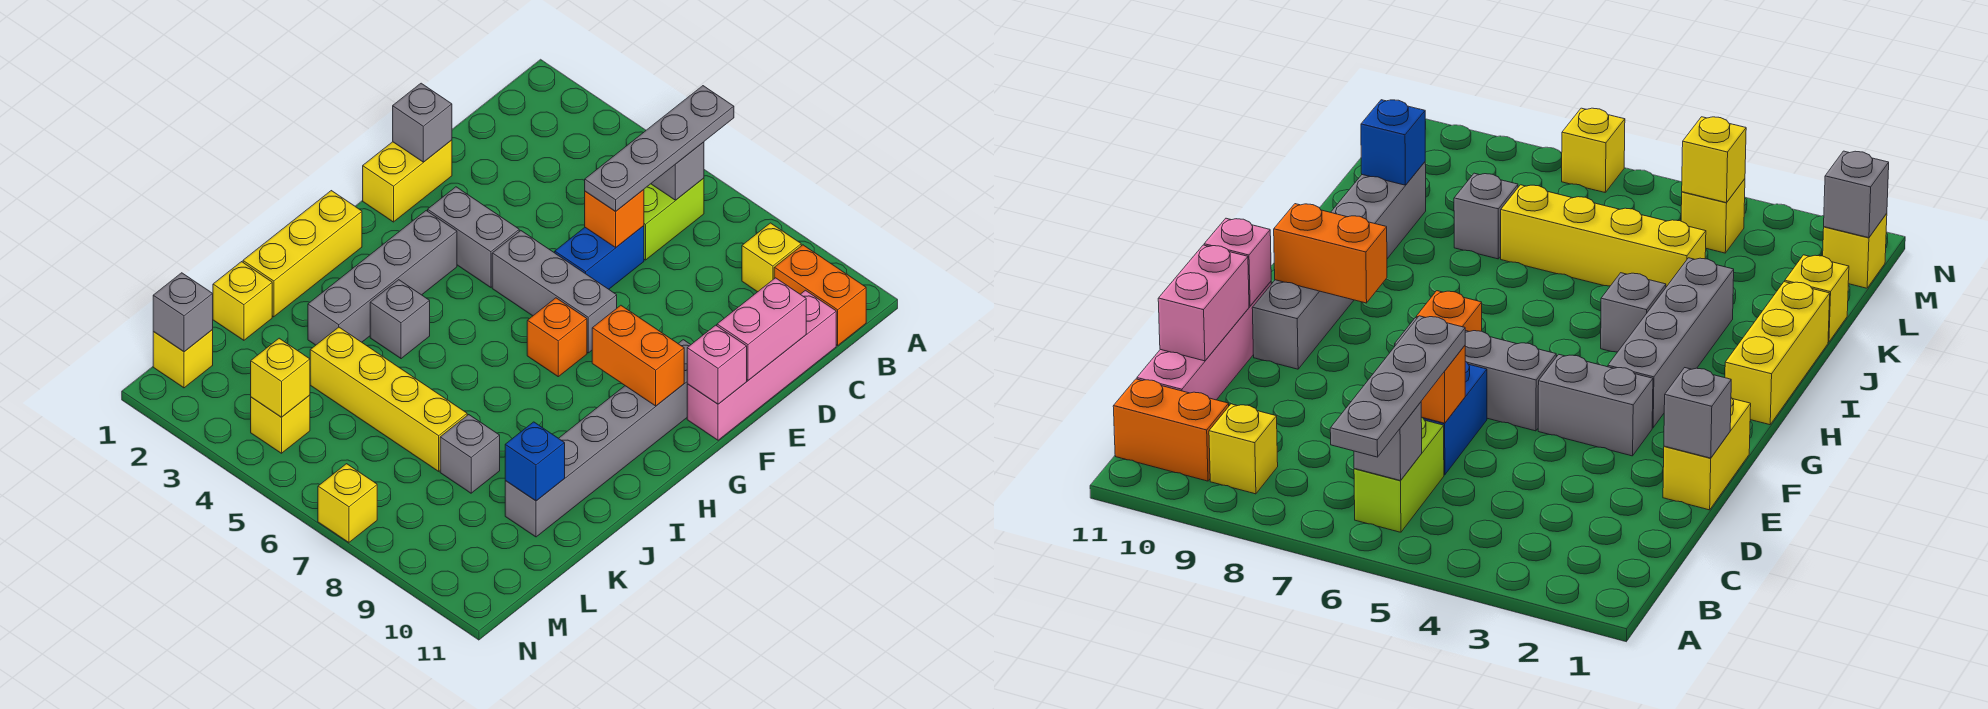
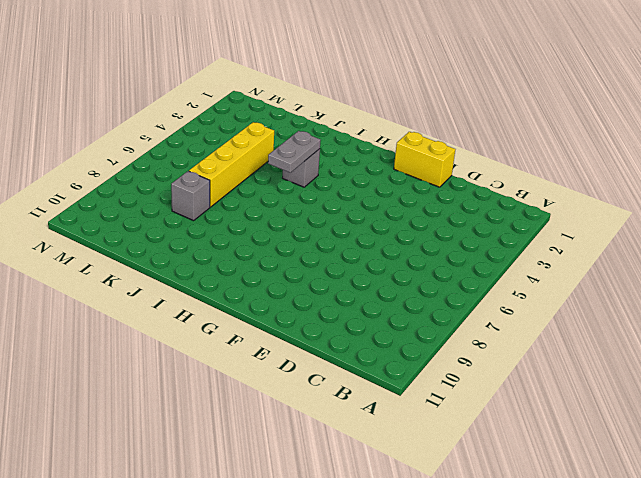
grey plate I4:I5 level 2 -> none
none -> lime brick B6:C6 level 1
none -> yellow brick B9 level 1
none -> orange brick B10:B11 level 1

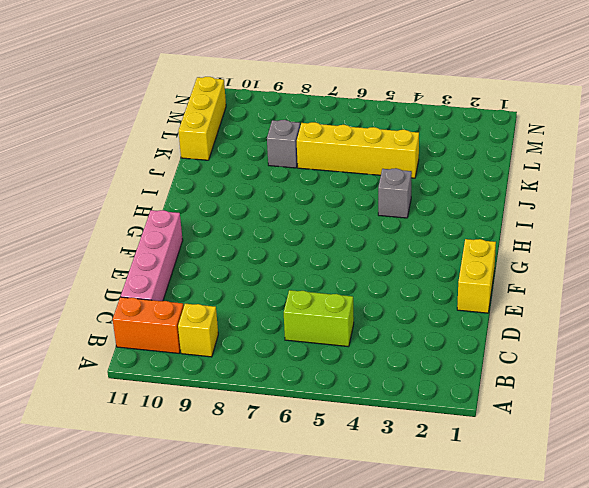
lime brick C5:C6 level 1 -> lime brick B6:C6 level 1
yellow brick K11:M11 level 1 -> yellow brick H1:J1 level 1
none -> blue brick D6:E6 level 1
none -> grey brick F3:F4 level 1
none -> grey brick F5:F7 level 1

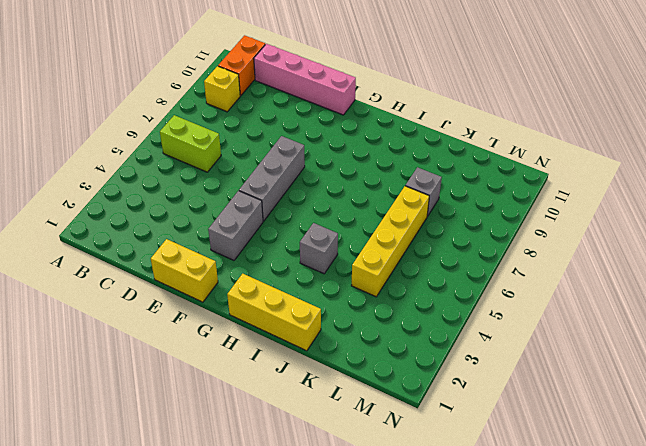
none -> blue brick D6:E6 level 1
none -> grey brick F10:K10 level 1
none -> grey brick G3:J3 level 1

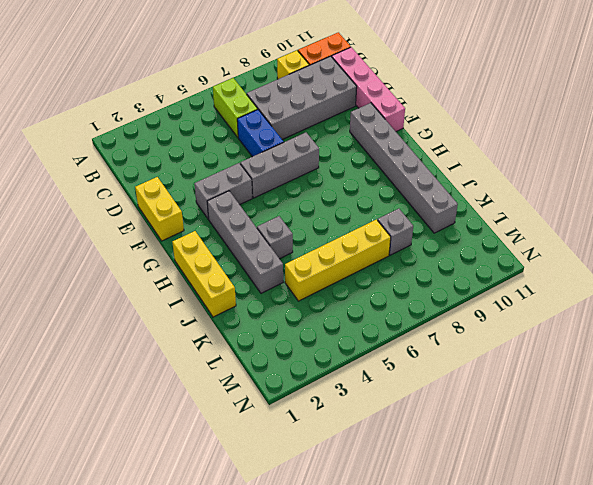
grey brick C7:D10 level 1 -> none
none -> orange brick G7 level 1
none -> yellow brick K1 level 1
none -> yellow brick M1 level 1

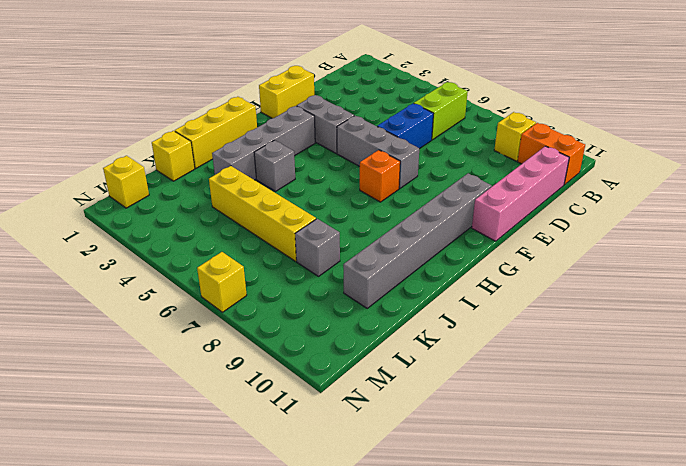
none -> yellow brick M4 level 1
none -> grey brick B6 level 2
none -> orange brick D6 level 2

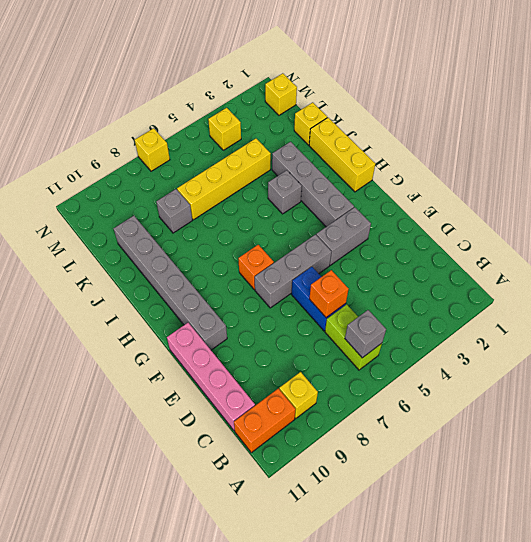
none -> yellow brick E1:F1 level 1
none -> pink brick D11:E11 level 2
none -> grey brick E1 level 2

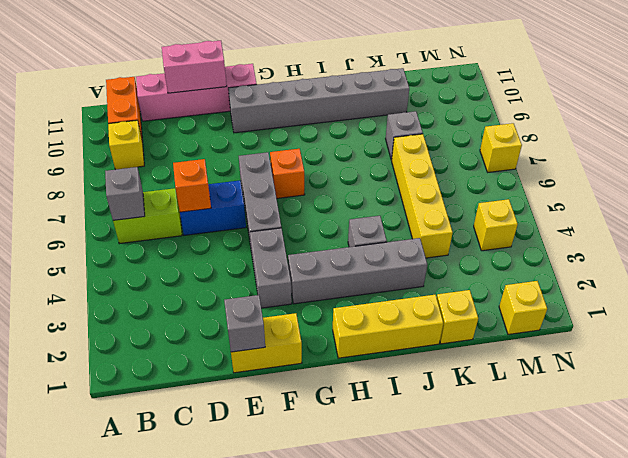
none -> pink brick F11 level 2
none -> orange brick G9:G10 level 2
none -> blue brick K10 level 2

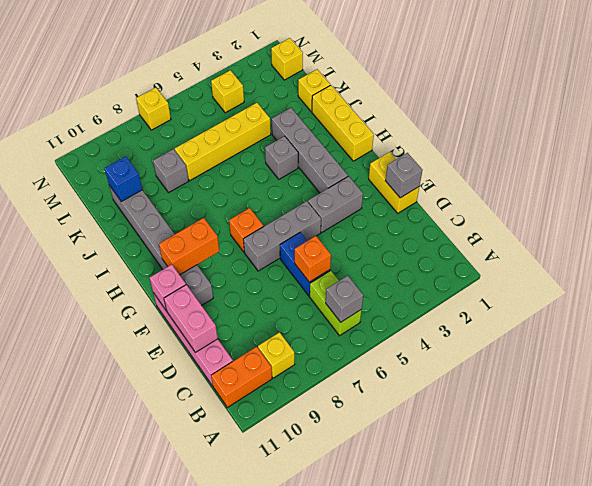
none -> grey brick M1 level 2
none -> yellow brick M4 level 2
none -> grey plate A6:D6 level 3

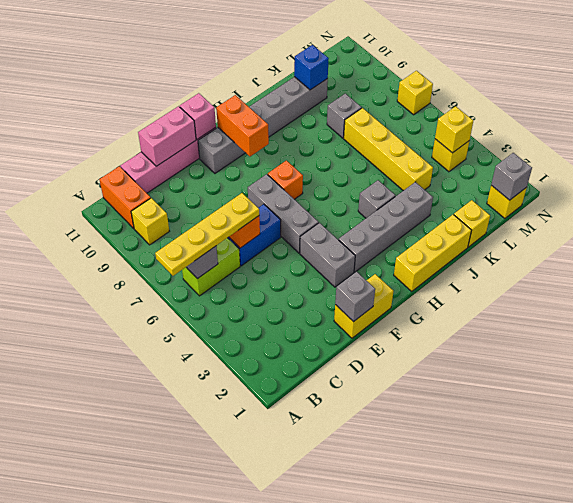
yellow plate A6:D6 level 3 -> grey plate A6:D6 level 3

